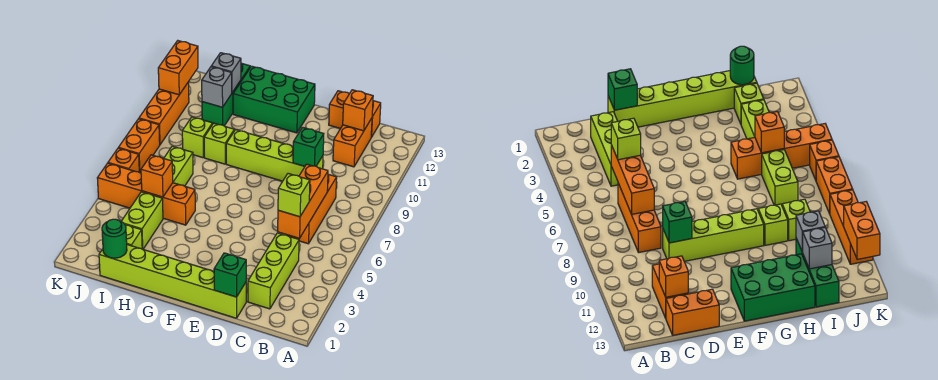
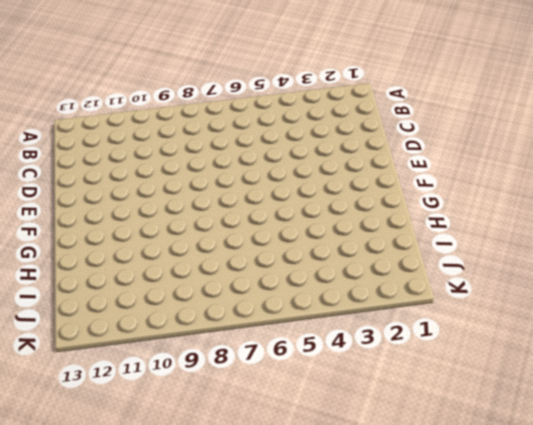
none -> lime brick C2:C4 level 1
none -> orange brick C6:C8 level 1
none -> orange brick C11:C12 level 1

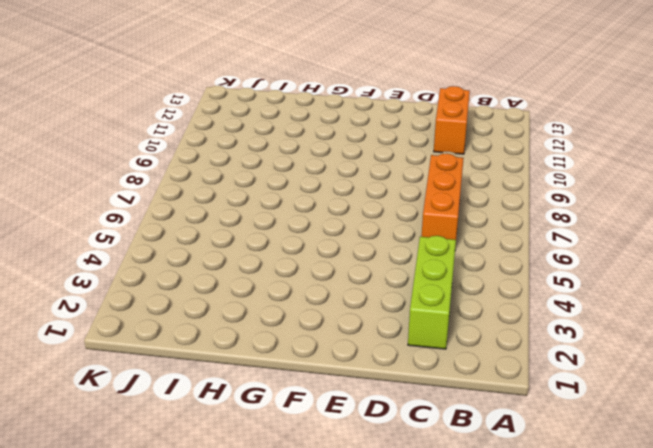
none -> orange brick C13:D13 level 1
none -> lime brick D1:I1 level 1
none -> lime brick D9:G9 level 1

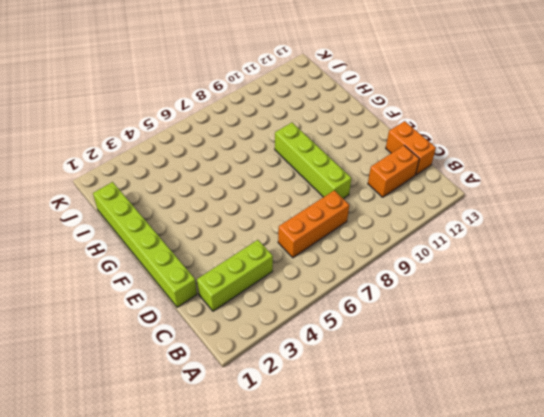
none -> green brick F12:H13 level 1
none -> orange brick H5:K5 level 1
none -> lime brick H9 level 1

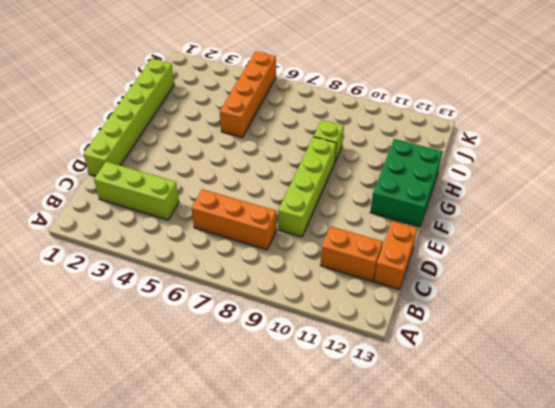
none -> lime brick I2 level 1
none -> lime brick I3:I4 level 1
none -> lime brick I6:I7 level 1

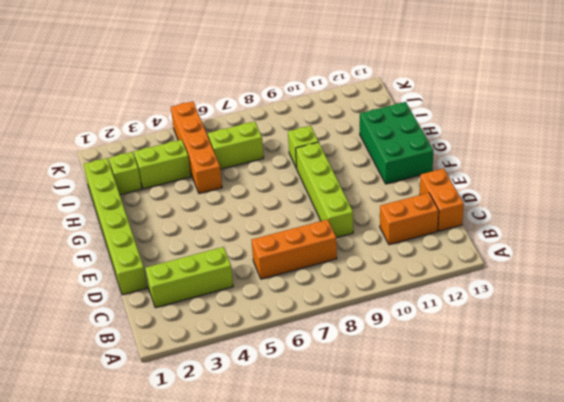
none -> lime brick I9 level 1
none -> green brick I11:I13 level 1
none -> orange brick K6 level 1

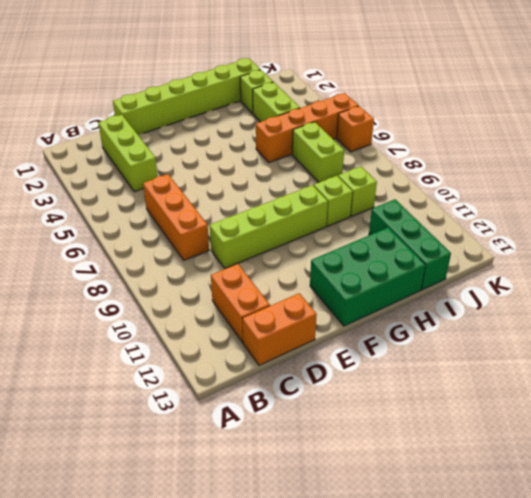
none -> orange brick K7:K8 level 1
none -> orange brick K9:K11 level 1
none -> orange brick C5:C7 level 2

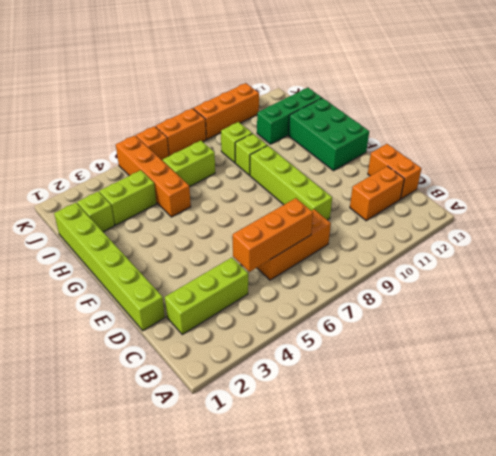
none -> orange brick C12 level 2
none -> green brick D1 level 2
none -> green brick D9 level 2

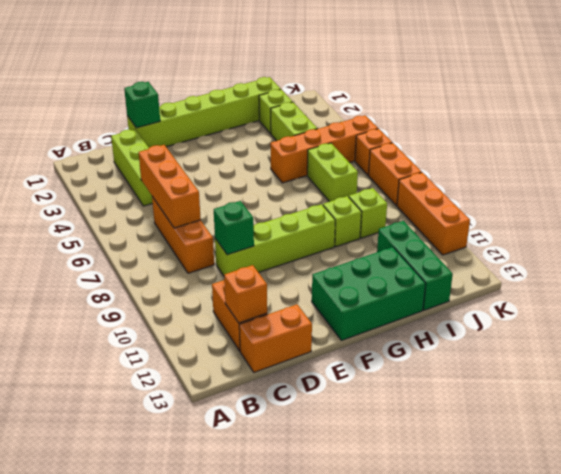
none -> green round brick I1 level 2
none -> orange brick I5 level 2
none -> grey brick I11 level 2

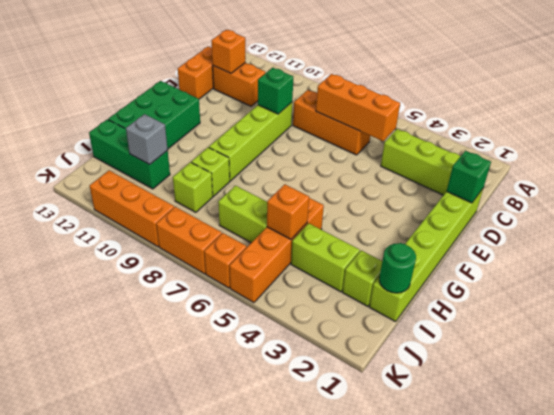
none -> grey brick I12 level 2
none -> orange brick K11:K12 level 2
none -> lime brick C5 level 3

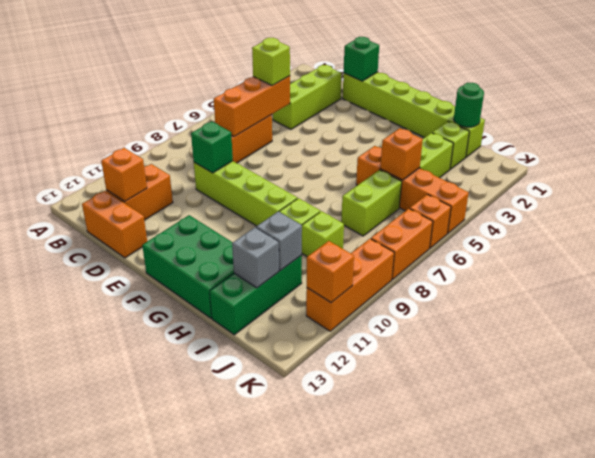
orange brick K11 level 2 -> orange brick K11:K12 level 2

